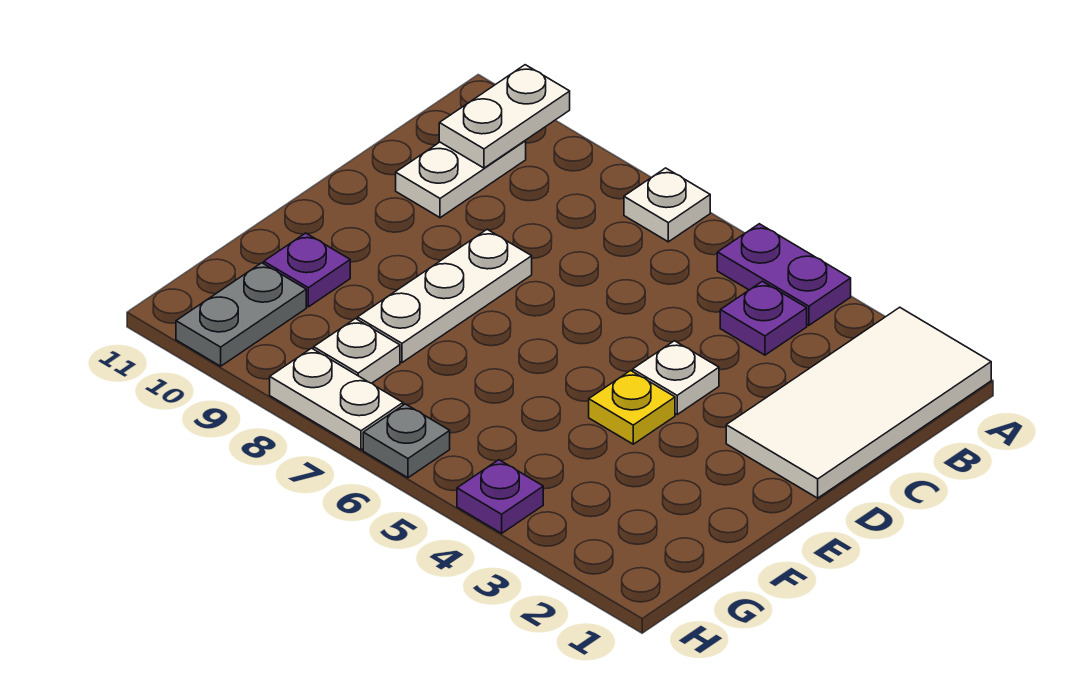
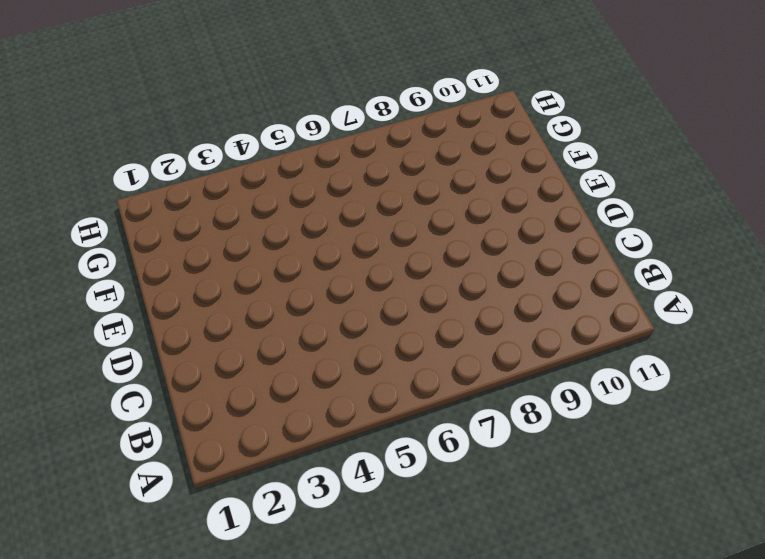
none -> white tile A1:D2 level 1
none -> purple plate A4:A5 level 1
none -> white plate A7 level 1

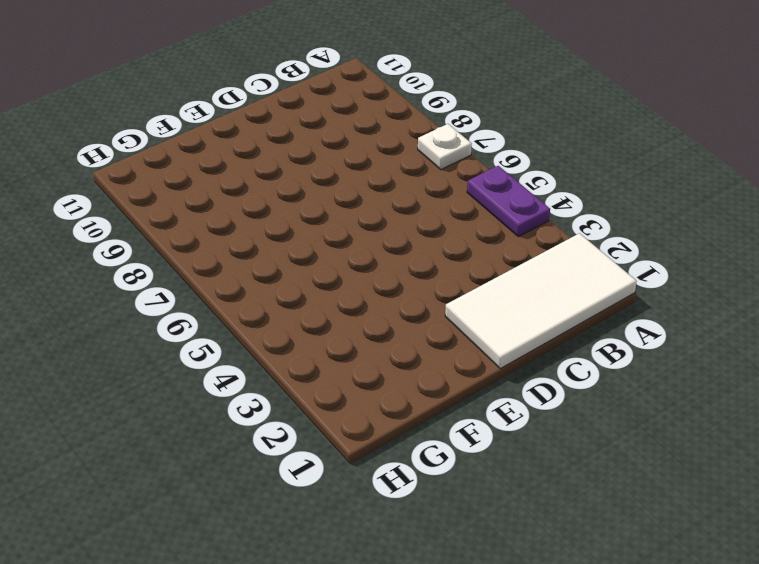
none -> purple plate B4 level 1
none -> white plate B10:C10 level 1
none -> white plate D4 level 1

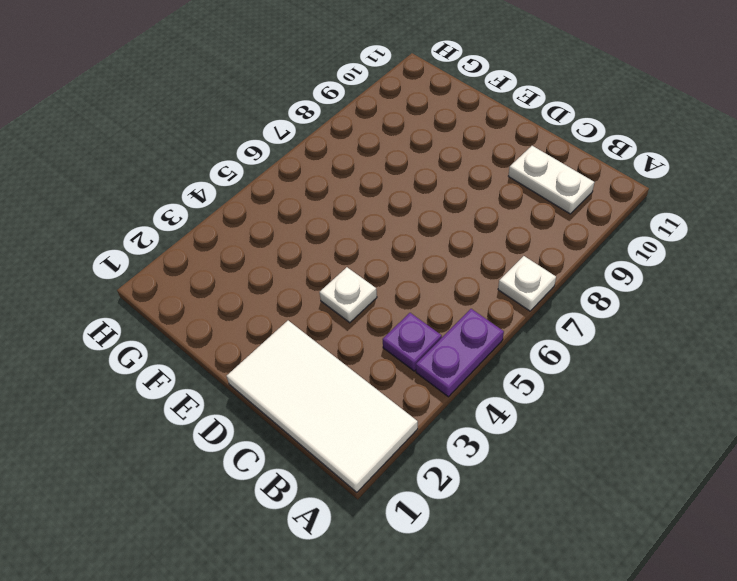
none -> white plate D8:F8 level 1
none -> yellow plate E4 level 1
none -> purple plate F10 level 1

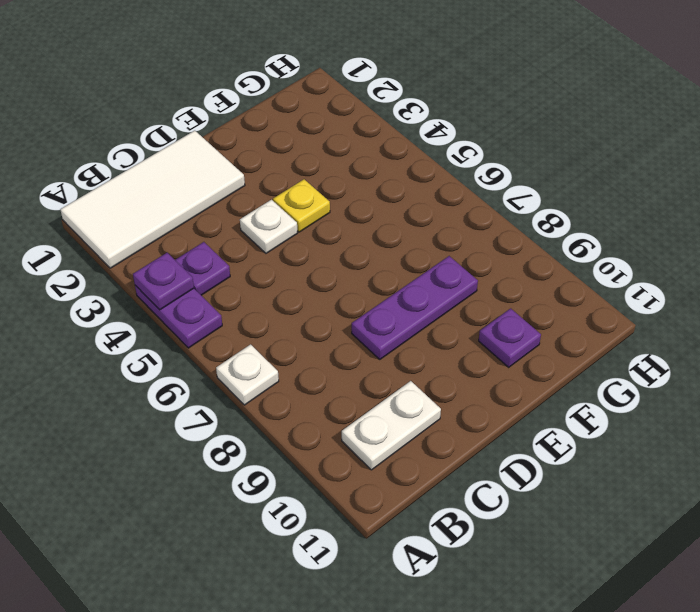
purple plate A4 level 2 -> purple plate H4 level 1
purple plate D8:F8 level 1 -> white plate D8:F8 level 1
none -> white plate G8 level 1
none -> grey plate G10:H10 level 1
none -> grey plate H6 level 1

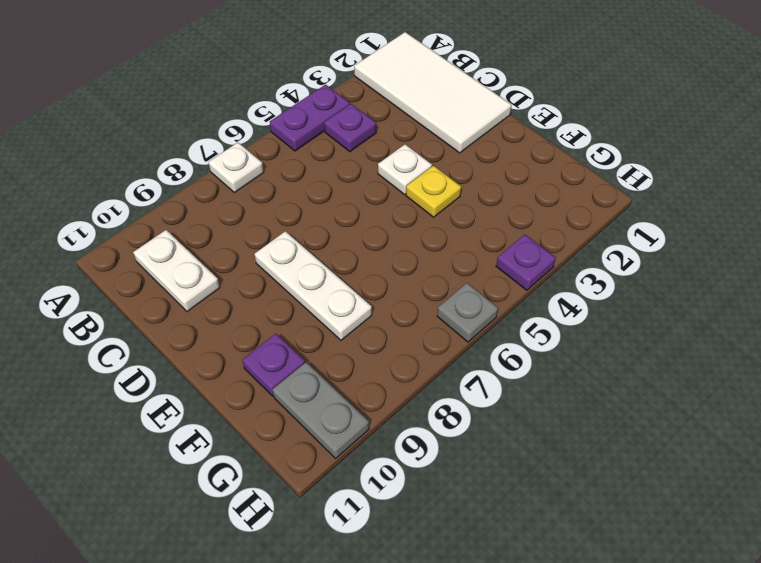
none -> white plate G8 level 1
none -> white plate H7:H8 level 1
none -> white plate A10:B10 level 2

